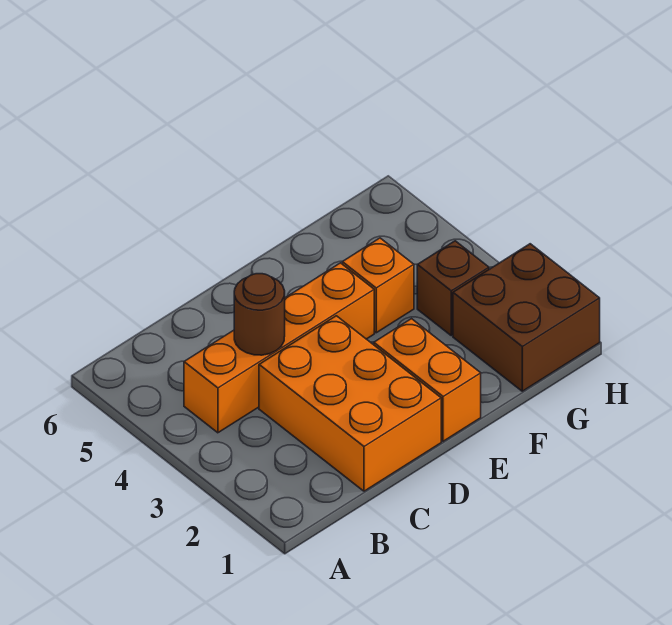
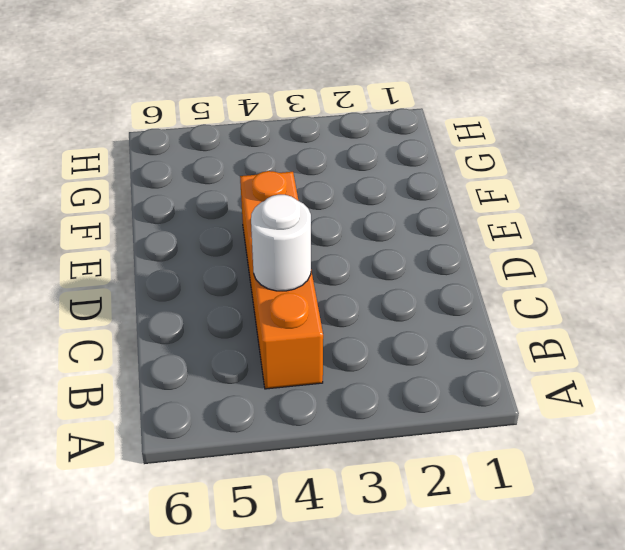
white round brick C4 level 2 -> brown round brick C4 level 2
none -> orange brick C1:D3 level 1
none -> orange brick E1:E2 level 1

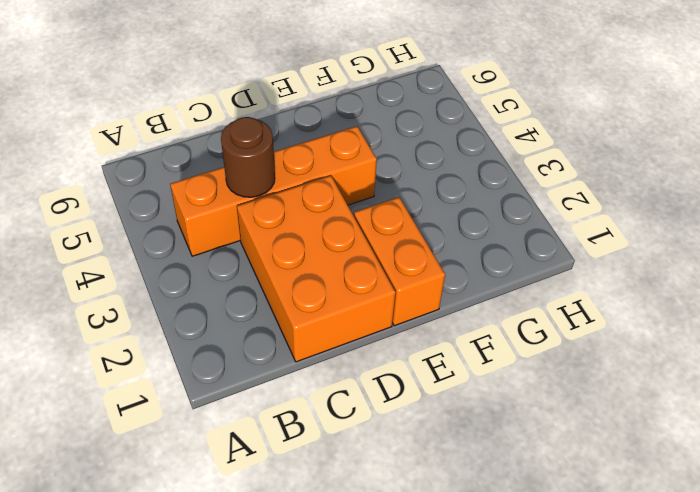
none -> orange brick F4 level 1
none -> brown brick G1:H2 level 1

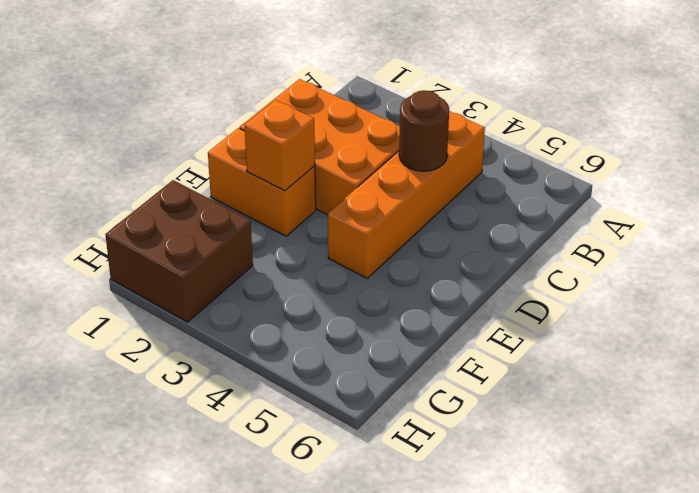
orange brick E2 level 2 -> orange brick F4 level 1
none -> brown brick G3 level 1

